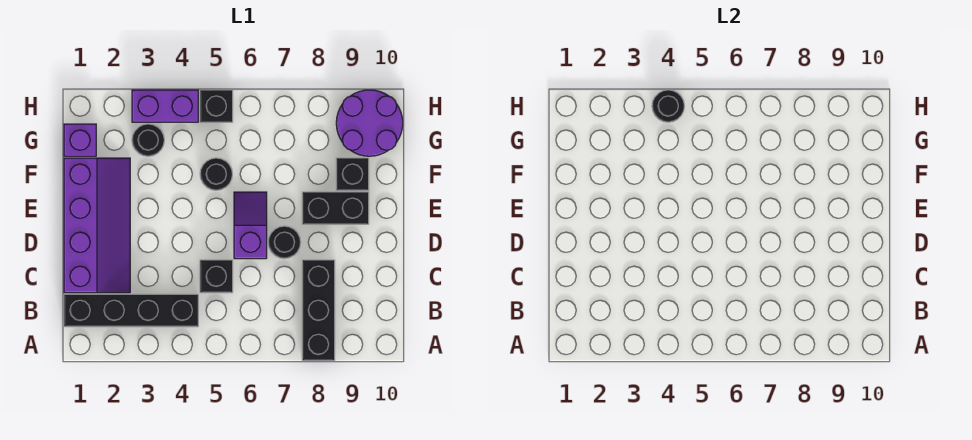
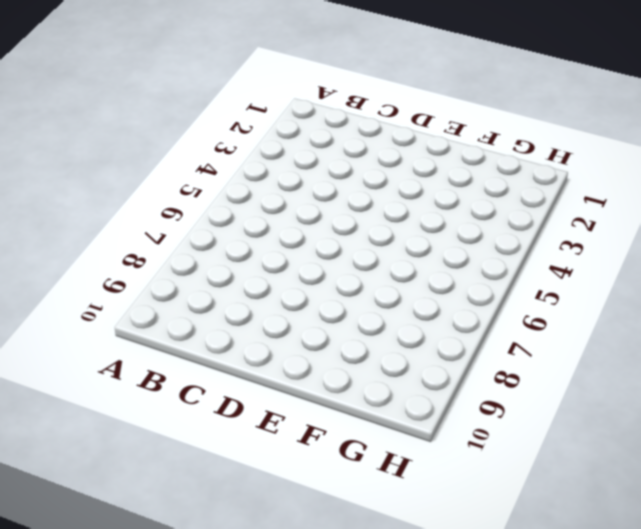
none -> black brick A8:C8 level 1
none -> black brick B1:B4 level 1
none -> purple slope C1:F2 level 1 top 1

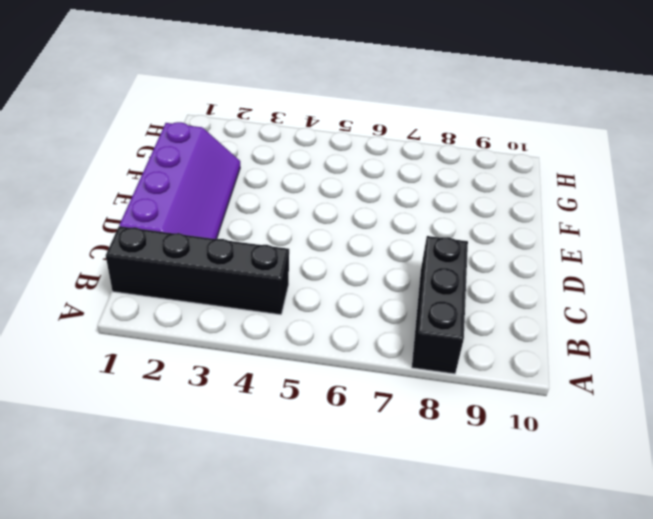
none -> black brick C5 level 1
none -> purple slope D6:E6 level 1 top D
none -> black round brick D7 level 1

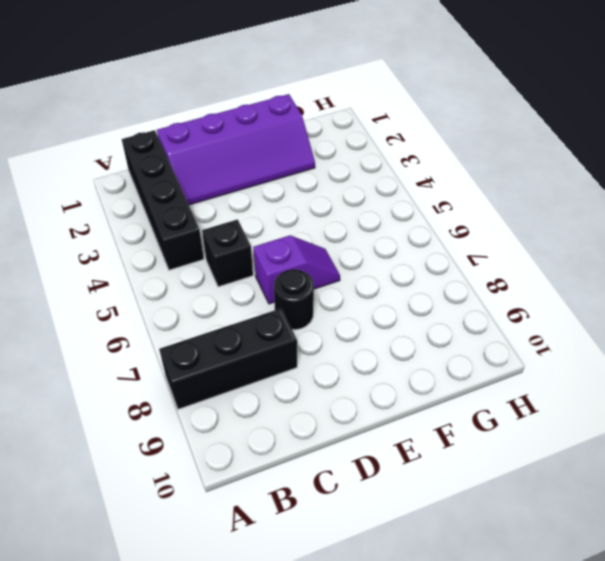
none -> black brick E8:E9 level 1
none -> black round brick F5 level 1
none -> black brick F9 level 1

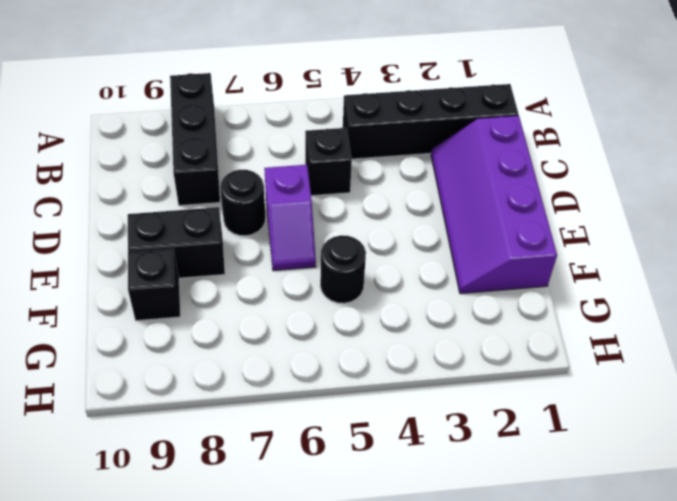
none -> purple brick G1 level 1
none -> black round brick G3 level 1
none -> purple round brick G9:H10 level 1

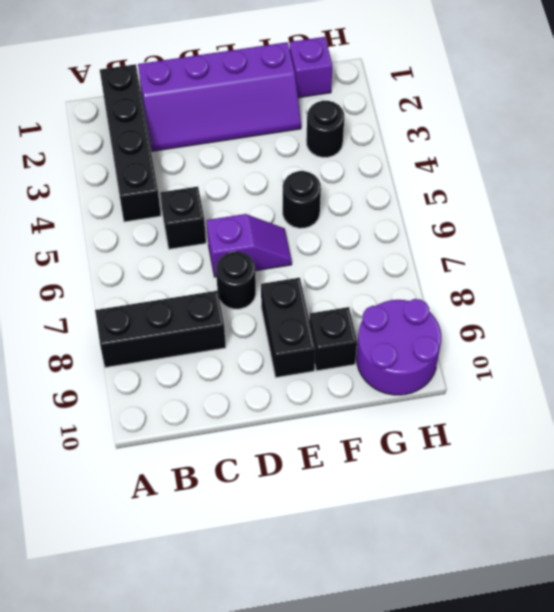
none -> purple brick H3:H4 level 1
none -> black brick H5 level 1
none -> black round brick H4 level 2

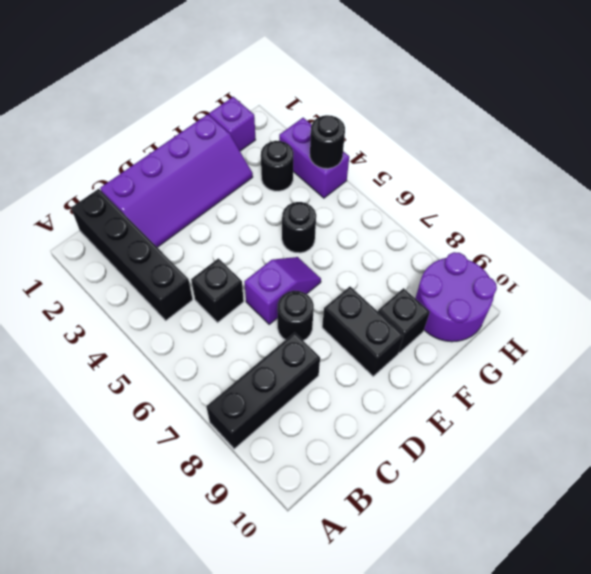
none -> black brick H5 level 1

